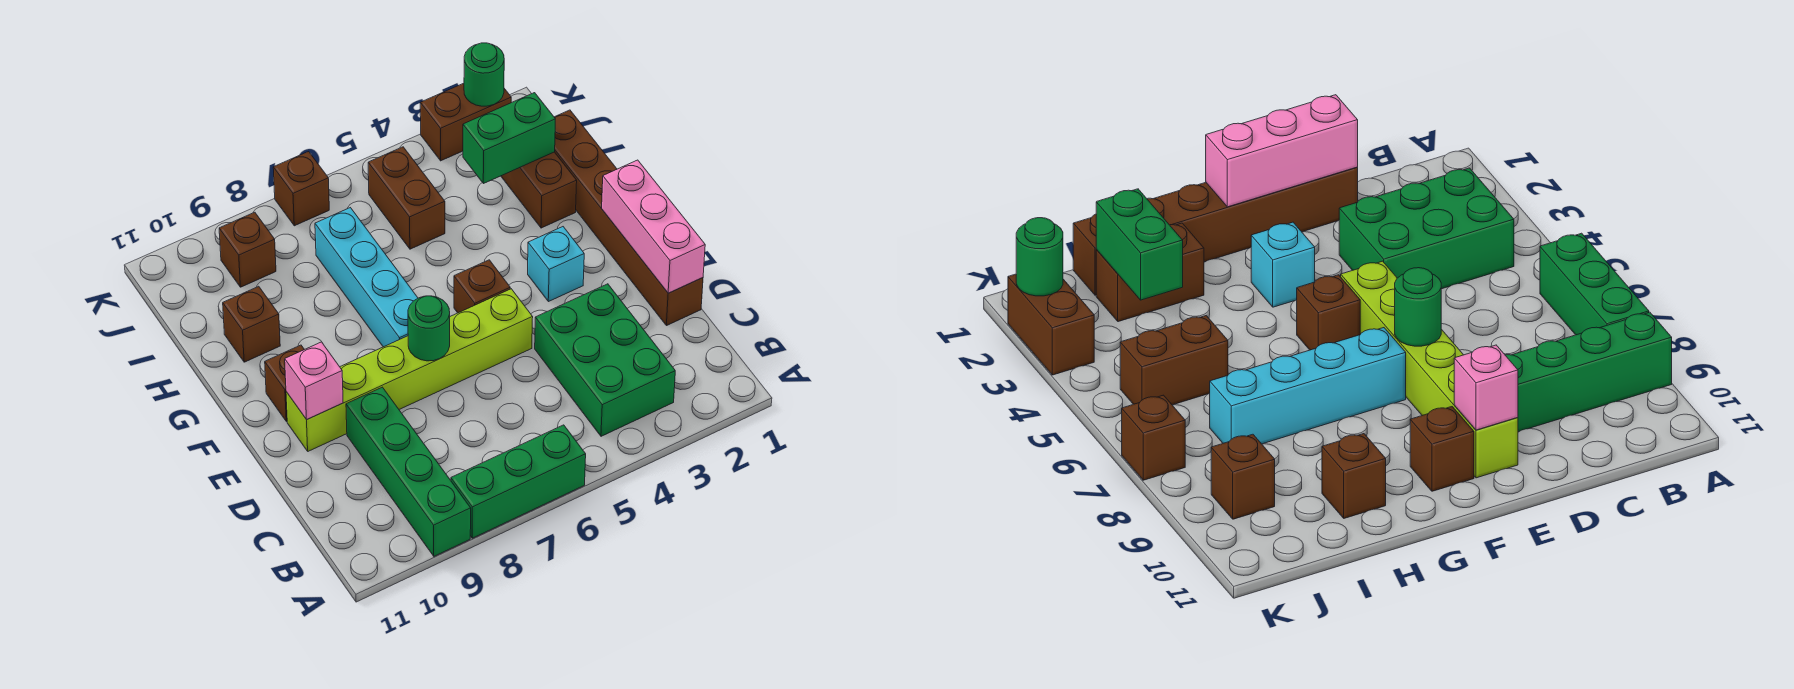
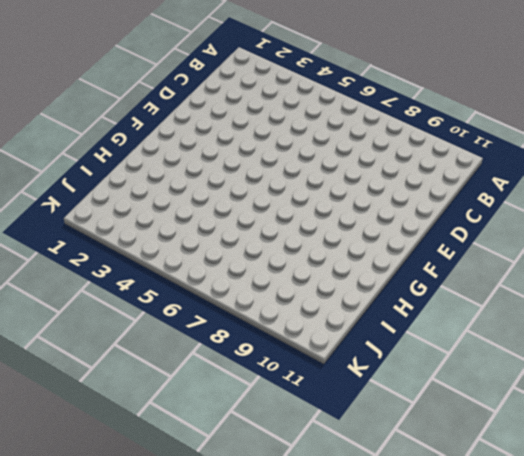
none -> green brick A6:A8 level 1
none -> green brick A9:D9 level 1
none -> green brick B3:D4 level 1

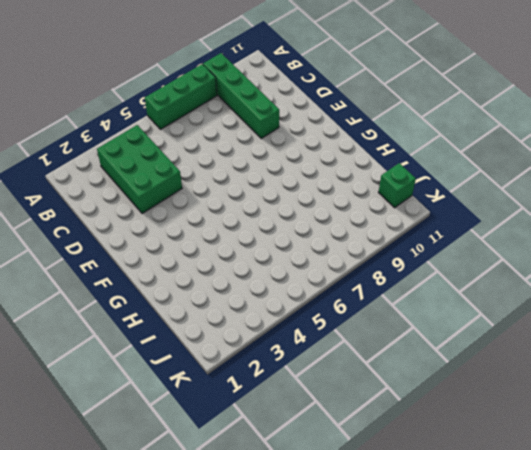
green brick J11 level 1 -> none
none -> brown brick D1:I1 level 1
none -> lime brick E5:E10 level 1
none -> cyan brick F3 level 1

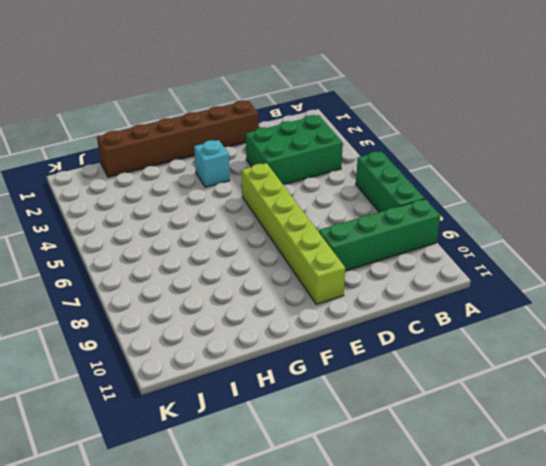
none -> brown brick F5 level 1
none -> cyan brick F7:I7 level 1
none -> brown brick F10 level 1

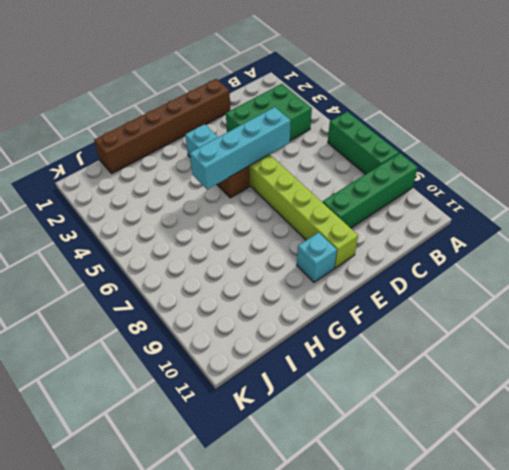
cyan brick D5:G5 level 2 -> cyan brick F7:I7 level 1
cyan brick F10 level 1 -> brown brick F10 level 1
none -> brown brick H2:I2 level 1
none -> brown brick H10 level 1
none -> brown brick I5:J5 level 1

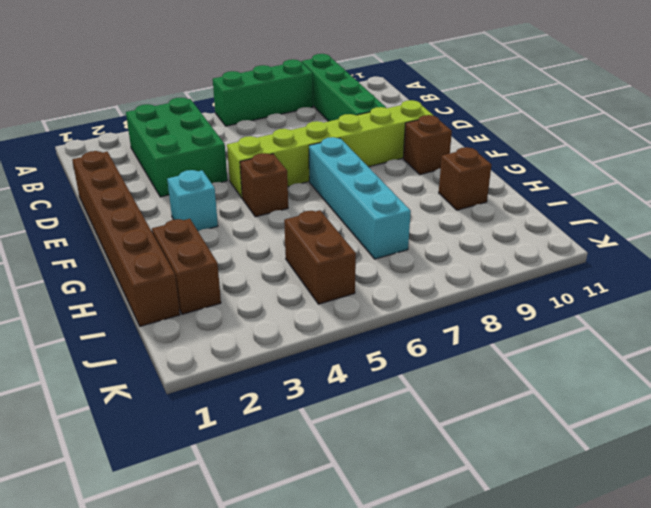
none -> brown brick J9 level 1
none -> brown brick K2:K3 level 1
none -> brown brick K7 level 1

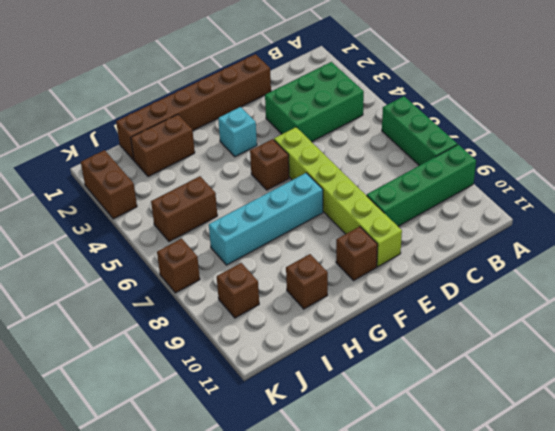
none -> pink brick D1:F1 level 2
none -> green round brick E7 level 2
none -> pink brick E10 level 2

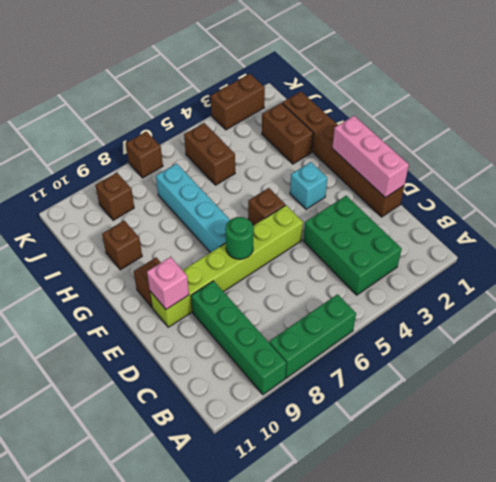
none -> green brick I2:I3 level 2
none -> green round brick K2 level 2

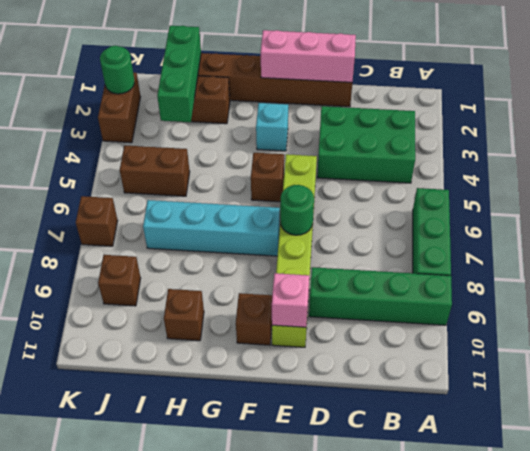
green brick I1:I3 level 2 -> green brick I2:I3 level 2

